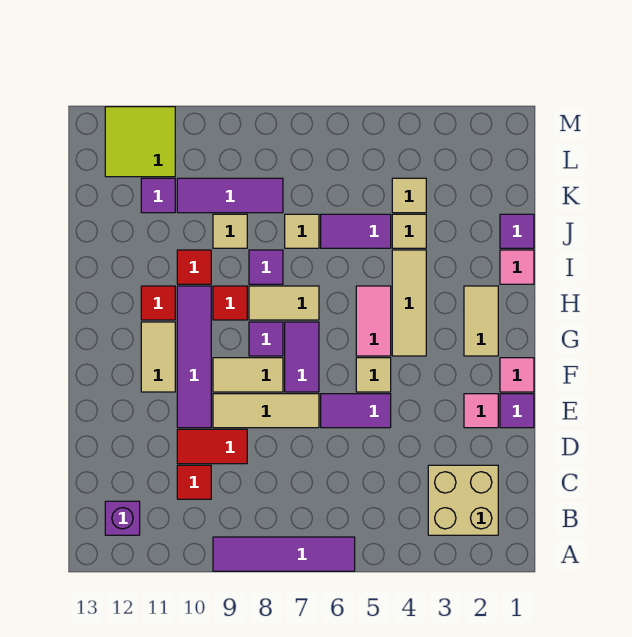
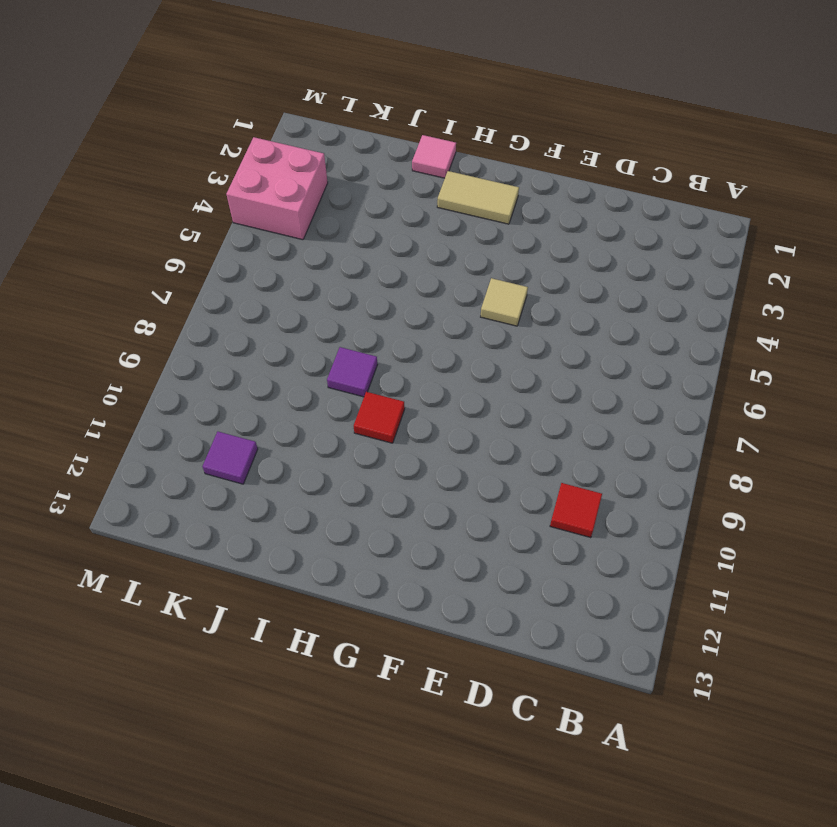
pink brick L3:M4 level 1 -> none
none -> purple tile A6:A9 level 1
none -> tan brick B2:C3 level 1
none -> purple brick B12 level 1
none -> red tile D9:D10 level 1

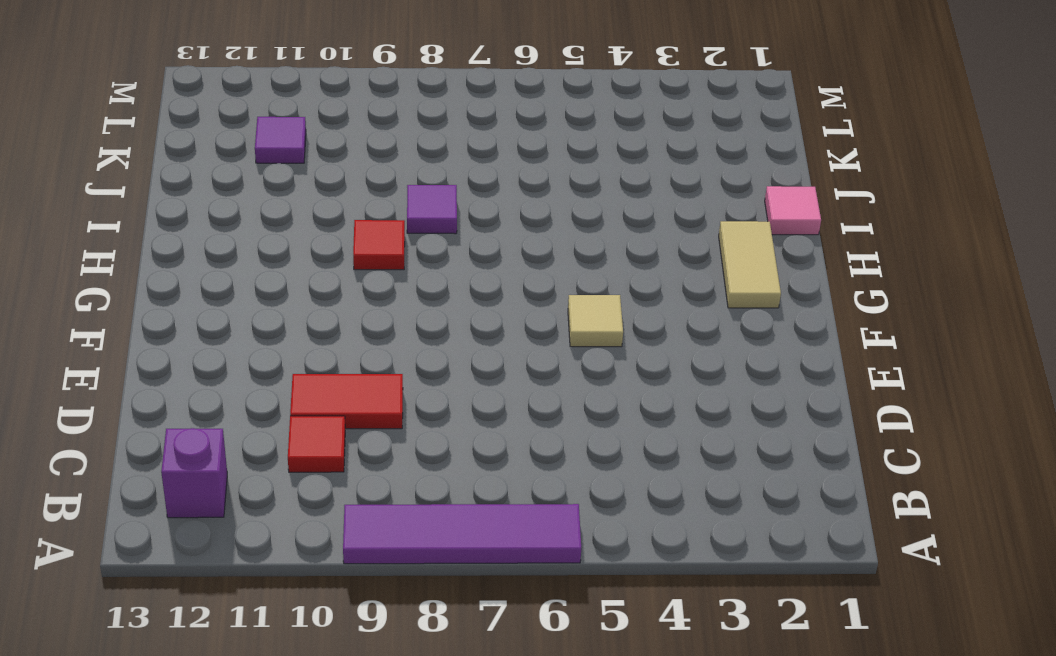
none -> tan brick B2:C3 level 1
none -> purple tile E1 level 1
none -> pink tile E2 level 1
none -> purple tile E5:E6 level 1

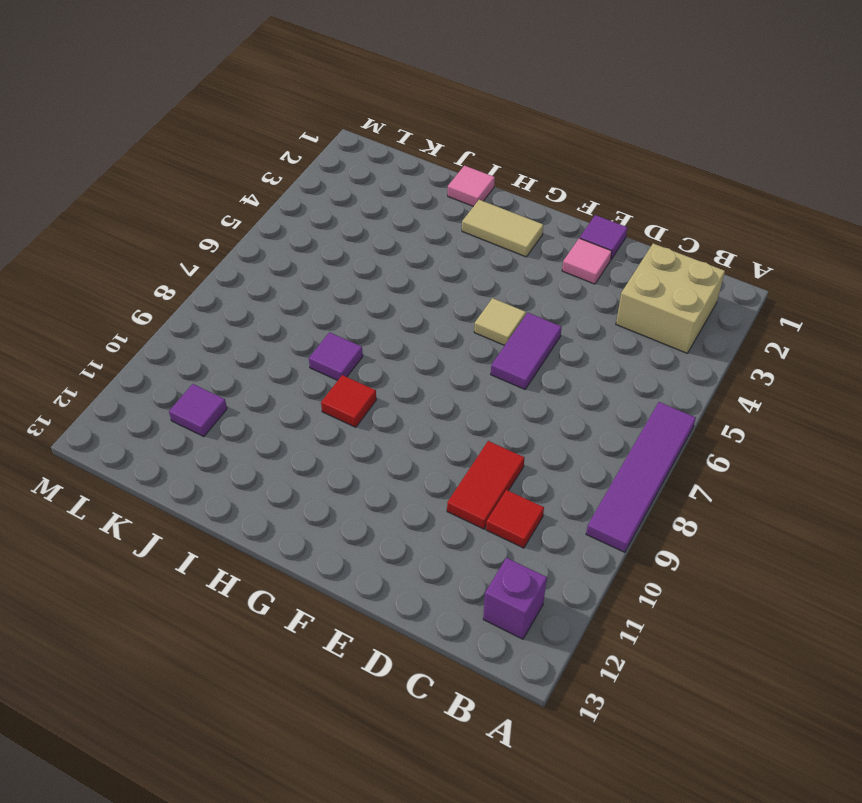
none -> tan tile E7:E9 level 1
none -> purple tile E10:H10 level 1
none -> pink tile F1 level 1
none -> purple tile F7:G7 level 1

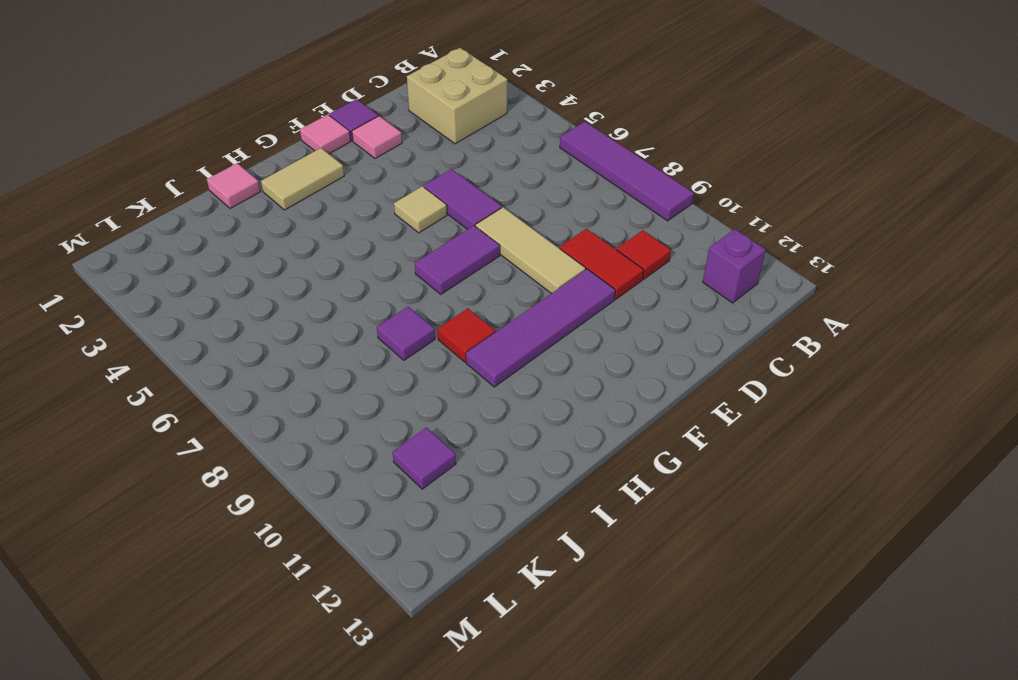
none -> tan tile F8:F9 level 1
none -> tan tile F11:G11 level 1
none -> tan tile G4:I4 level 1
none -> pink tile G5:H5 level 1

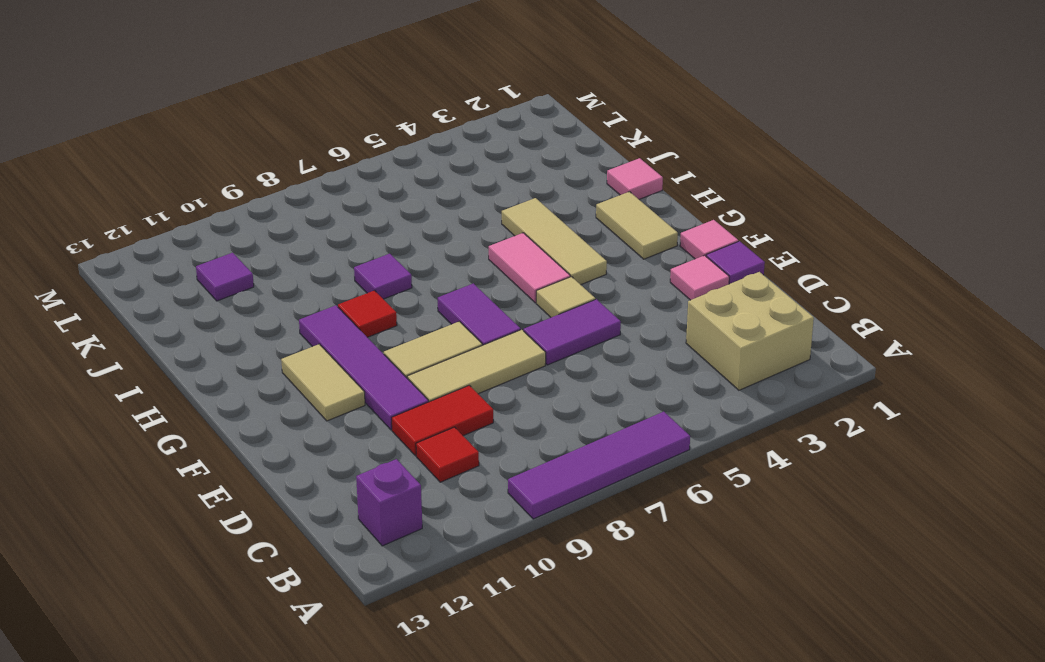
none -> purple tile G8 level 1
none -> tan tile H7:H8 level 1
none -> red tile H11 level 1
none -> red tile I10 level 1

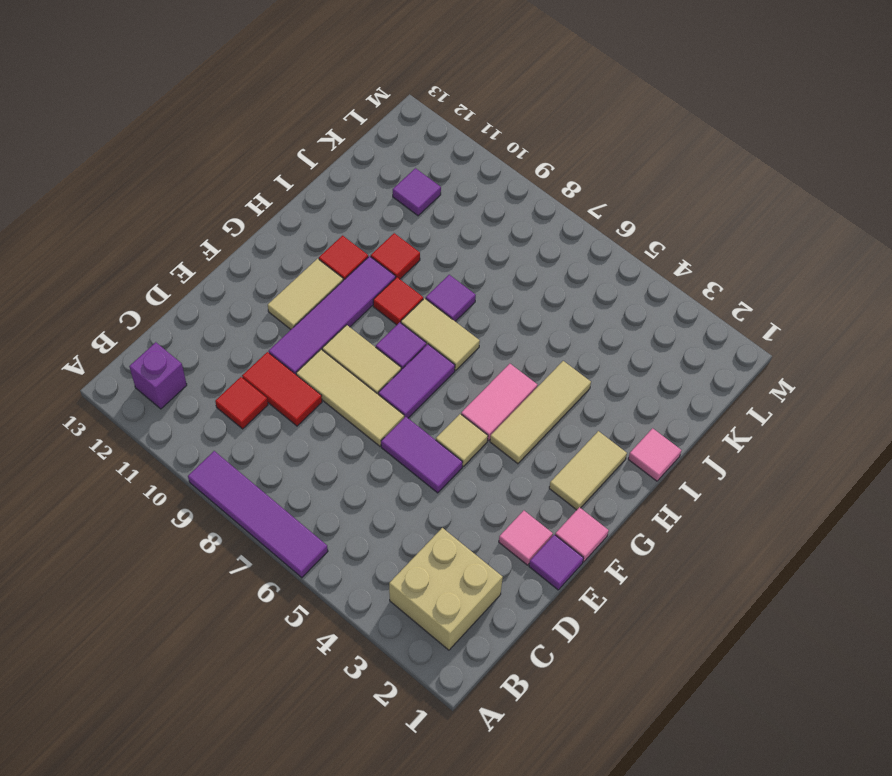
none -> purple tile J1 level 1
none -> tan tile J4 level 1
none -> purple tile J5:J6 level 1
none -> tan tile J7 level 1

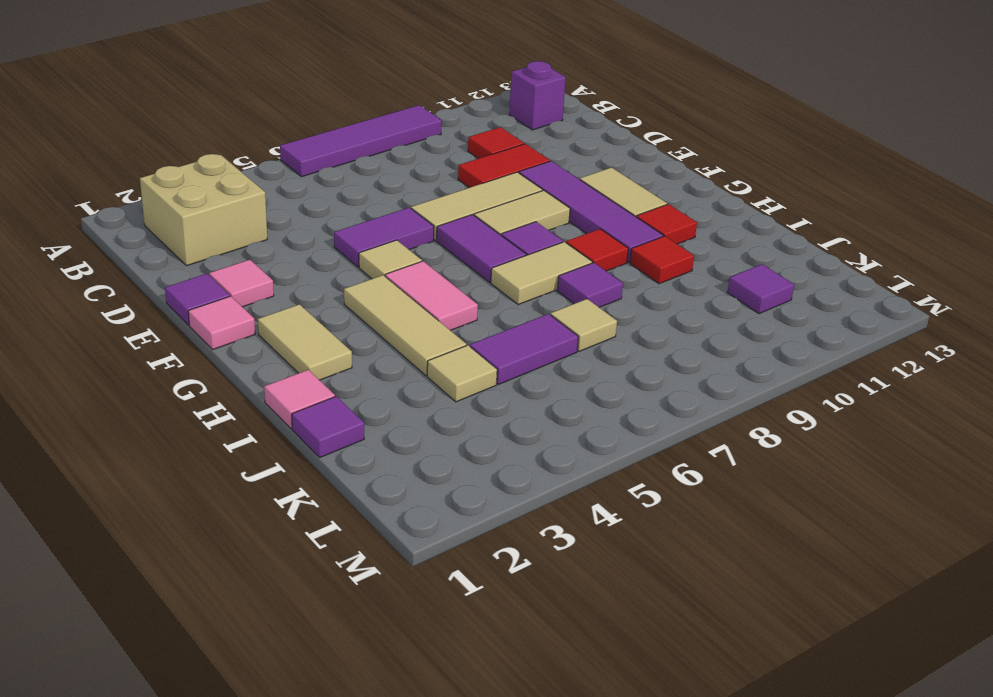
none -> tan tile J9 level 1
none -> tan tile K4 level 1
none -> purple tile K8:K10 level 1
none -> lime tile L11:M12 level 1

